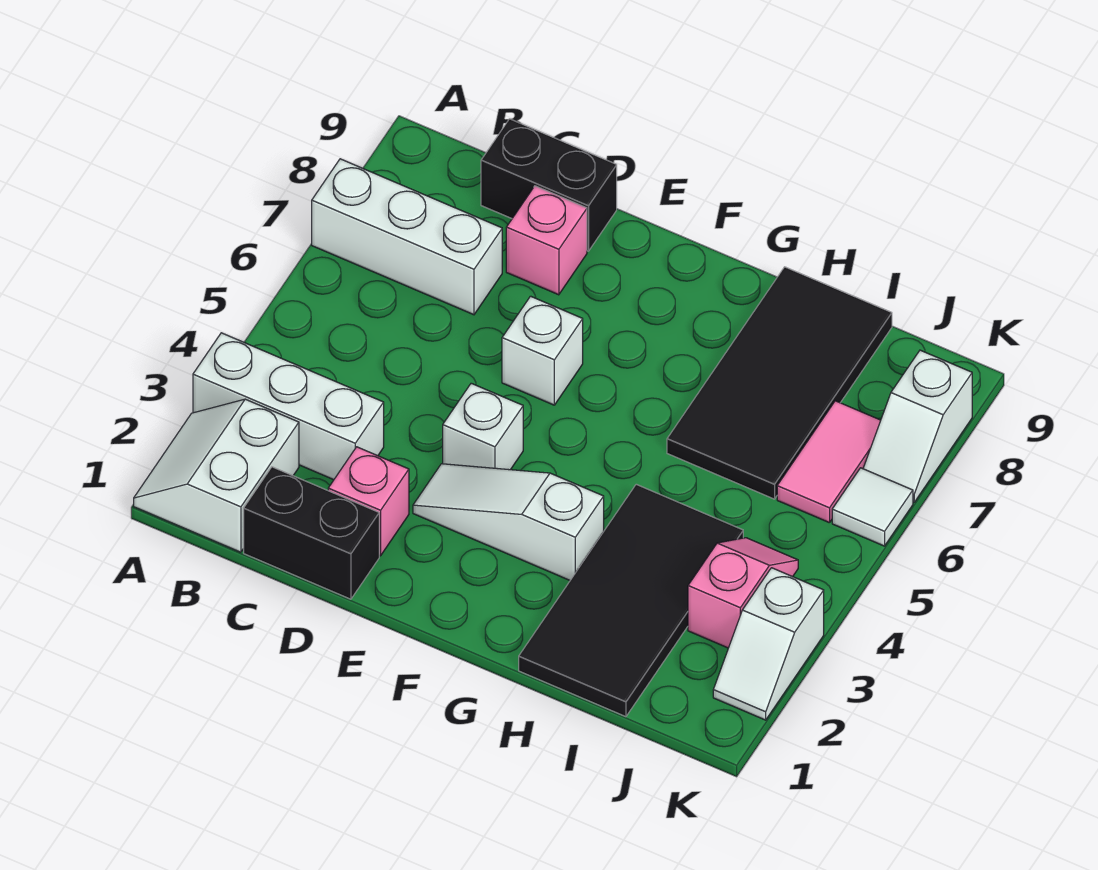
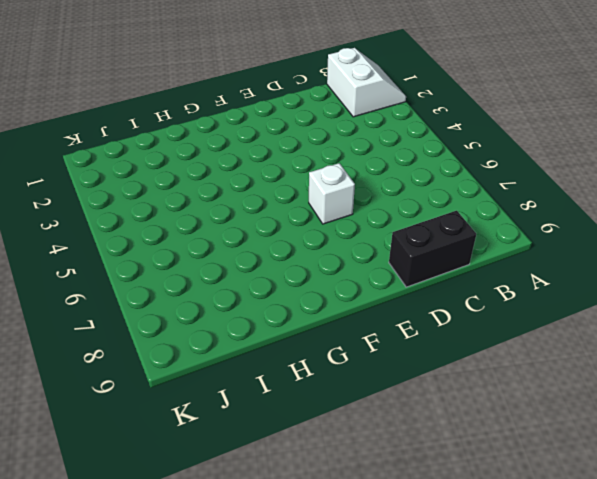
none -> white brick A3:C3 level 1
none -> white brick A7:C7 level 1
none -> black brick C1:D1 level 1

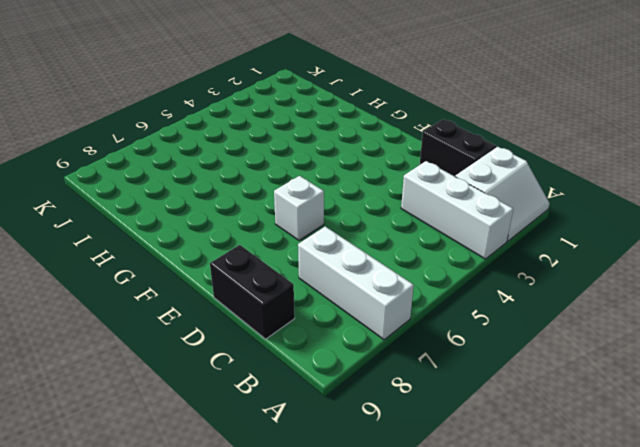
none -> pink brick D2 level 1
none -> pink brick D8 level 1
none -> white slope E3:G3 level 1 top G

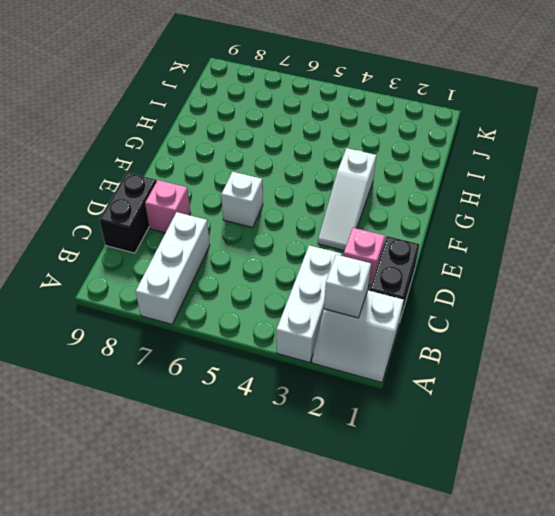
white brick B2 level 2 -> white brick E4 level 1
none -> black tile H1:I4 level 1
none -> black tile H6:I9 level 1
none -> pink slope J3:J4 level 1 top 3

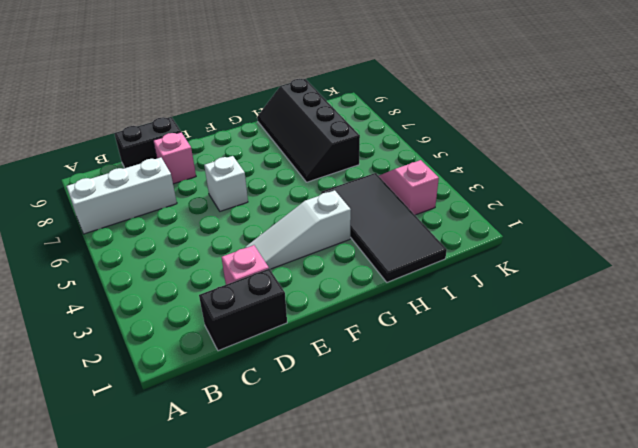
black slope H6:I9 level 1 top I -> black tile H6:I9 level 1
none -> white slope A1:B2 level 1 top B
none -> white brick A3:C3 level 1
none -> white brick E4 level 1

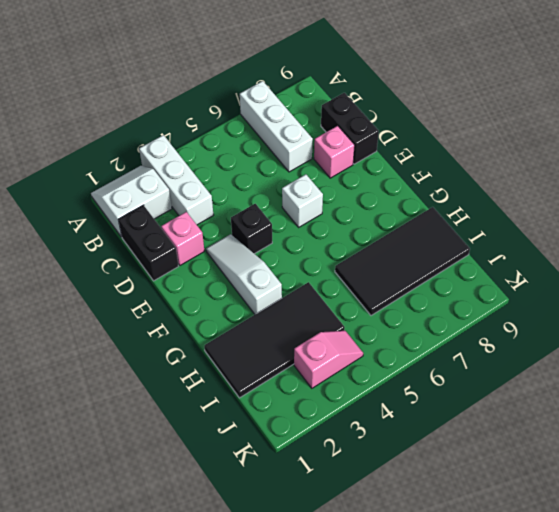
black brick E4 level 1 -> white brick E4 level 1
none -> pink tile J6:J7 level 1
none -> white slope K2:K3 level 1 top 3
none -> white tile K6 level 1

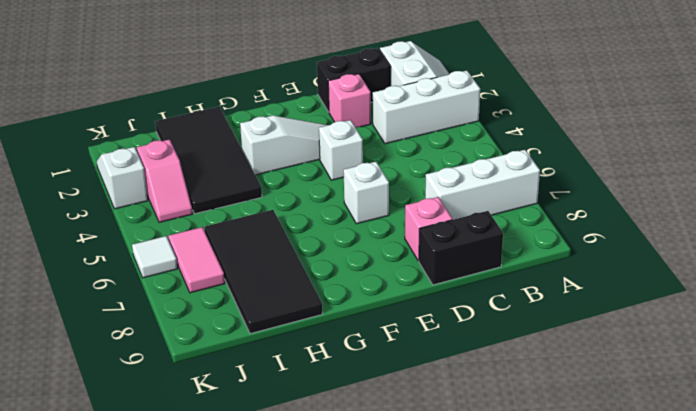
none -> white slope K7:K8 level 1 top 8

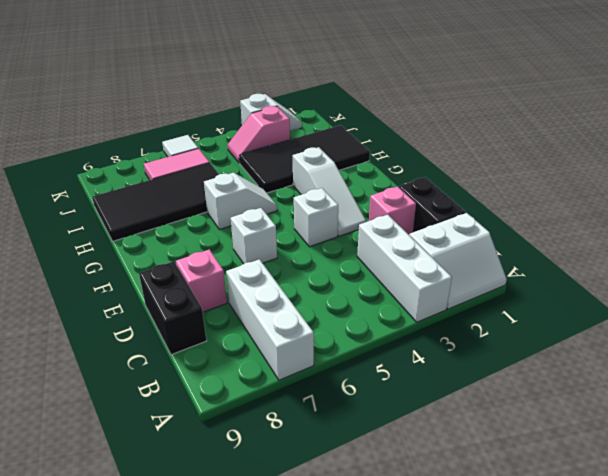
white slope G5:G6 level 1 top 6 -> white slope K7:K8 level 1 top 8

